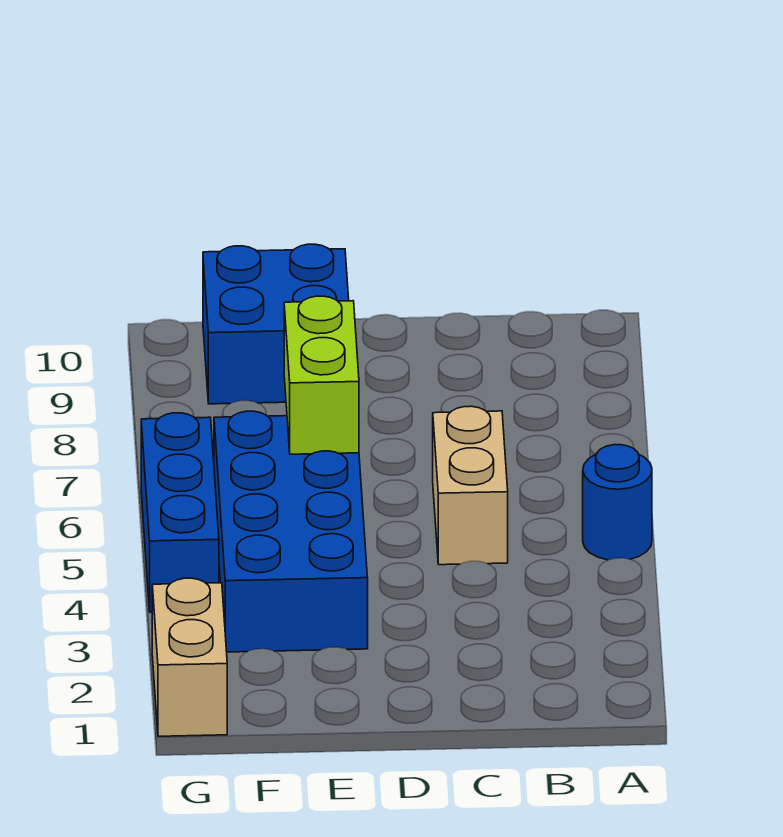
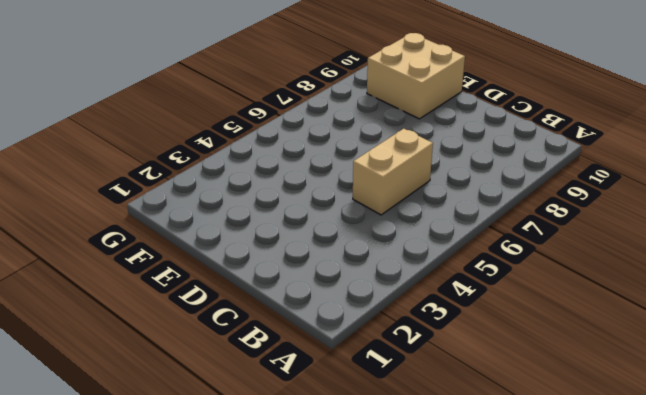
tan brick E9:F10 level 1 -> blue brick E9:F10 level 1
none -> blue round brick A5 level 1
none -> blue brick E3:F6 level 1

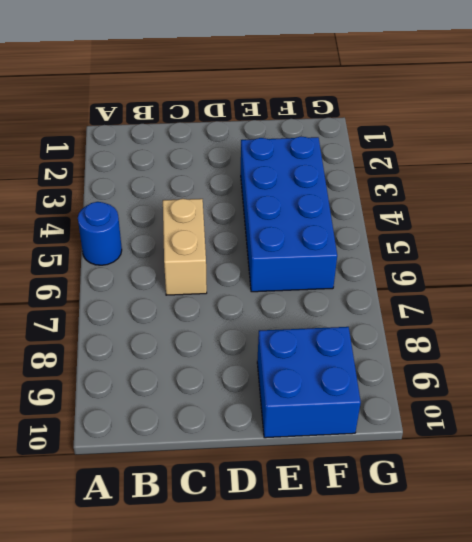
none -> tan brick G1:G2 level 1
none -> blue brick G4:G6 level 1

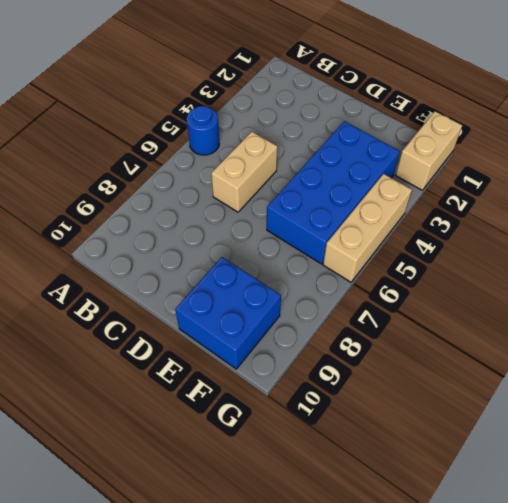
tan brick G4:G6 level 1 -> blue brick G4:G6 level 1
none -> lime brick E6:E7 level 2

